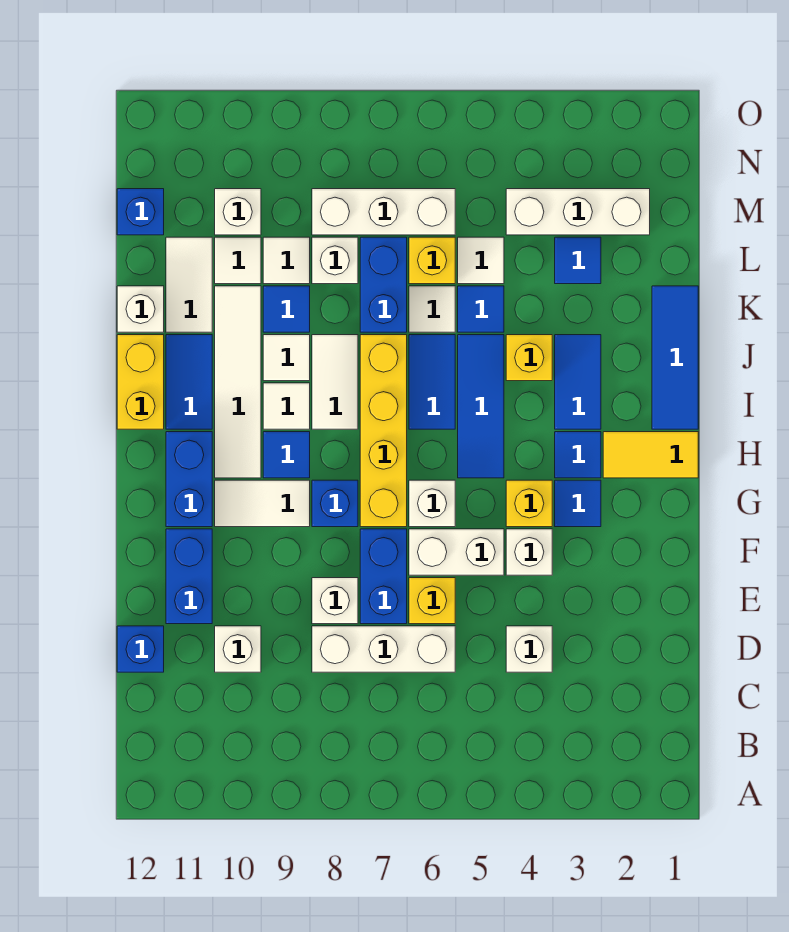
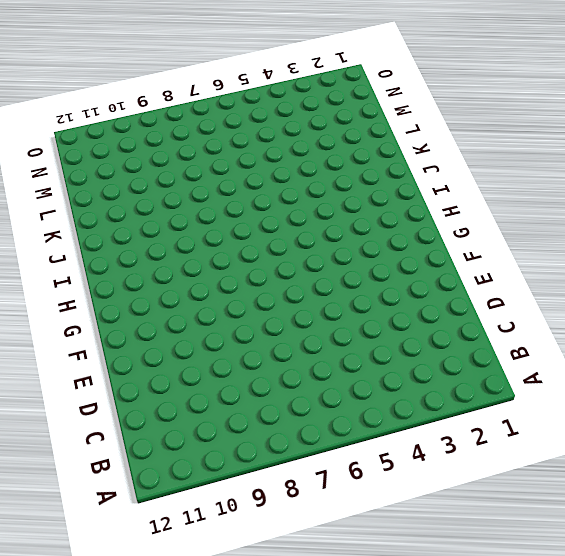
none -> white brick D4 level 1
none -> white brick D6:D8 level 1
none -> white brick D10 level 1
none -> blue brick D12 level 1

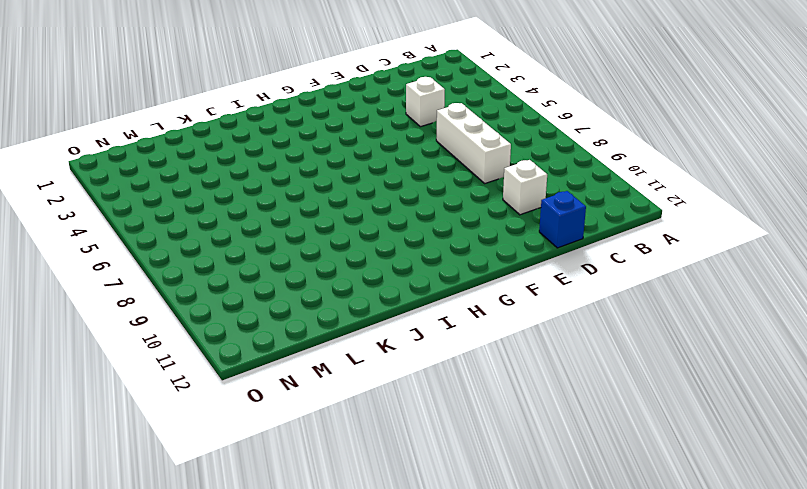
none -> yellow brick E6 level 1
none -> blue brick E7:F7 level 1
none -> white brick E8 level 1
none -> blue brick E11:F11 level 1

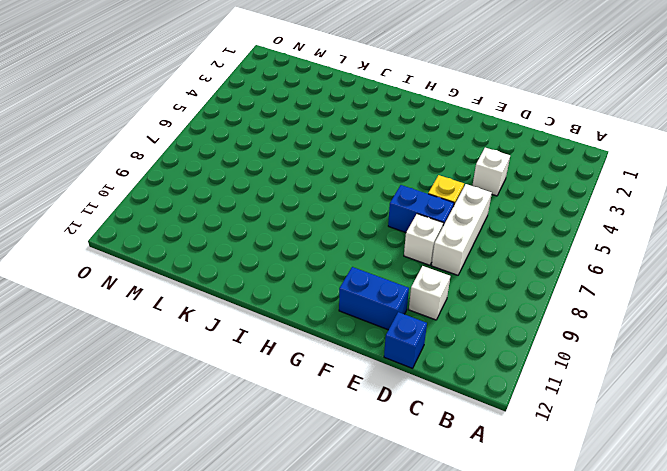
none -> white brick F4 level 1
none -> white brick F5:F6 level 1
none -> blue tile G3 level 1
none -> yellow brick G4 level 1

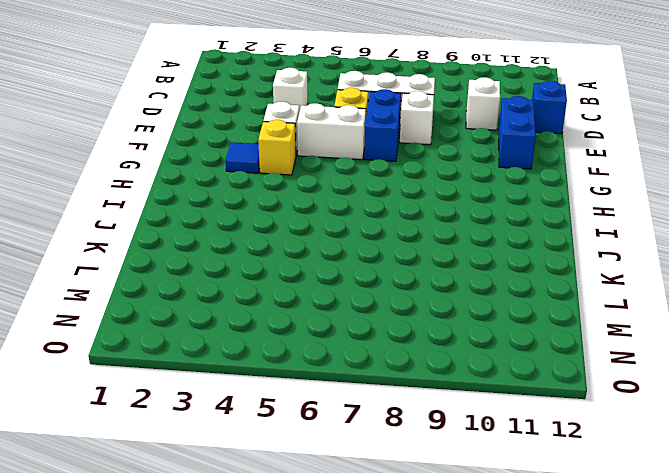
none -> white brick G6 level 1
none -> yellow brick G7:J7 level 1
none -> blue brick G8 level 1
none -> white tile G9:G10 level 1

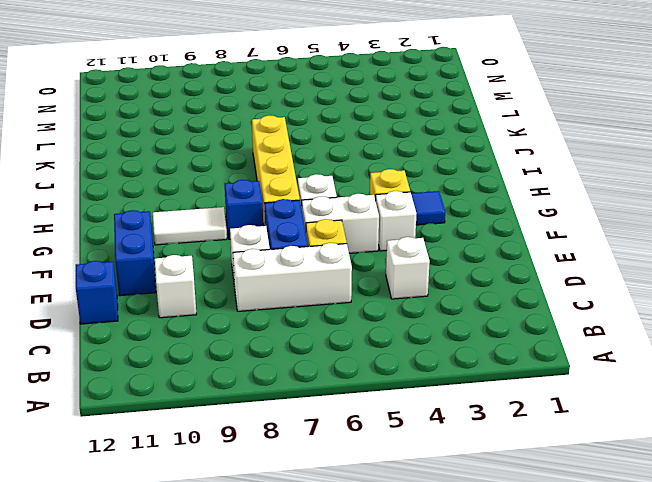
none -> blue brick G11:H11 level 1
none -> yellow tile H1:H2 level 1
none -> blue tile H3 level 1
none -> blue tile H5:J5 level 1

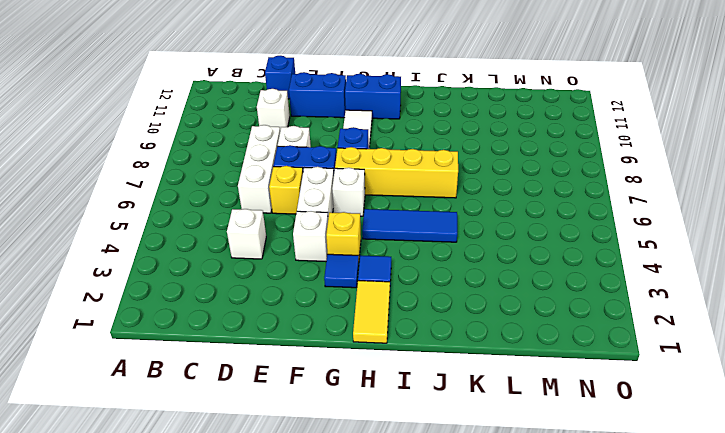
none -> blue tile H9 level 1
none -> white tile H10:K10 level 1
none -> blue tile I1:K1 level 1
none -> blue tile I3:J3 level 1

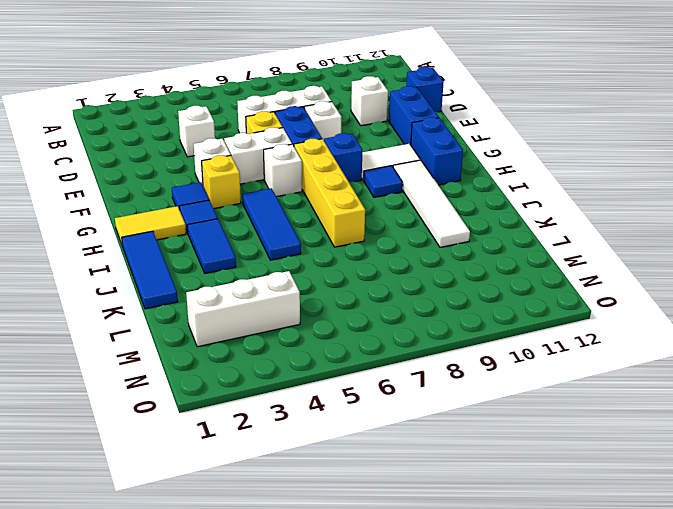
none -> blue tile I6:J6 level 1
none -> white tile I8:J8 level 1
none -> white tile I9 level 1
none -> blue tile I11:J11 level 1

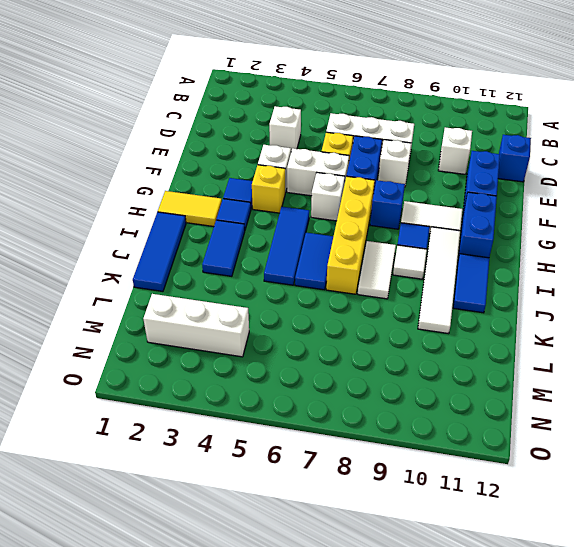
none -> yellow brick I12:J12 level 1
none -> yellow brick J4 level 1
none -> white tile J9 level 1
none -> blue tile K5 level 1

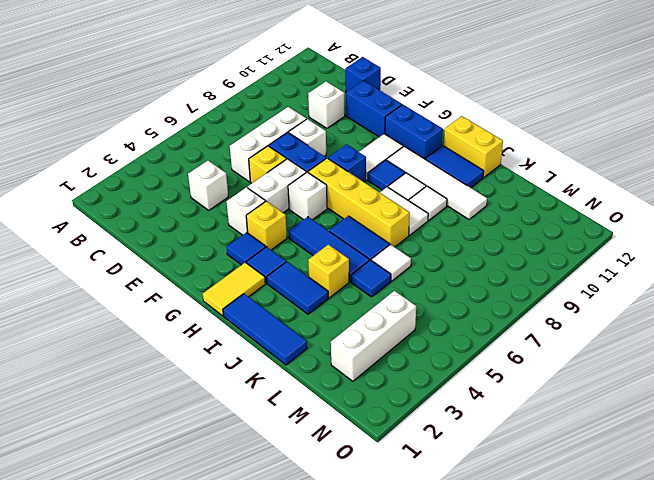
none -> blue brick K7:L7 level 1
none -> blue tile K9 level 1
none -> white tile K11:L11 level 1
none -> white brick K12 level 1

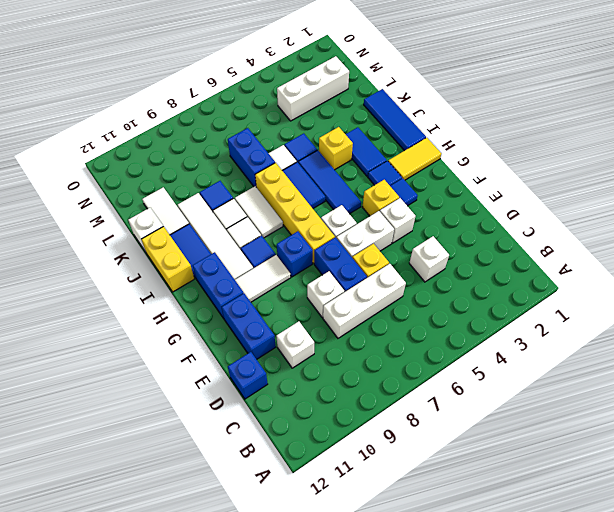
none -> blue tile L3 level 1
none -> white tile L5 level 1
none -> yellow brick L6 level 1
none -> white brick L8 level 1

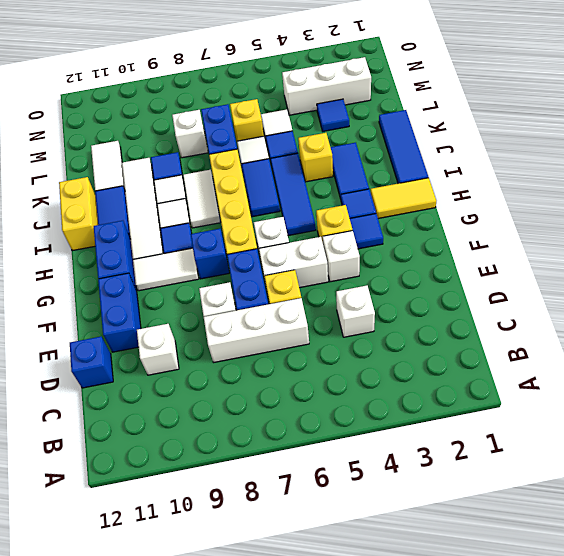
none -> white brick K12 level 1
none -> white tile L9 level 1
none -> white tile L10 level 1
none -> white brick M6:M8 level 1

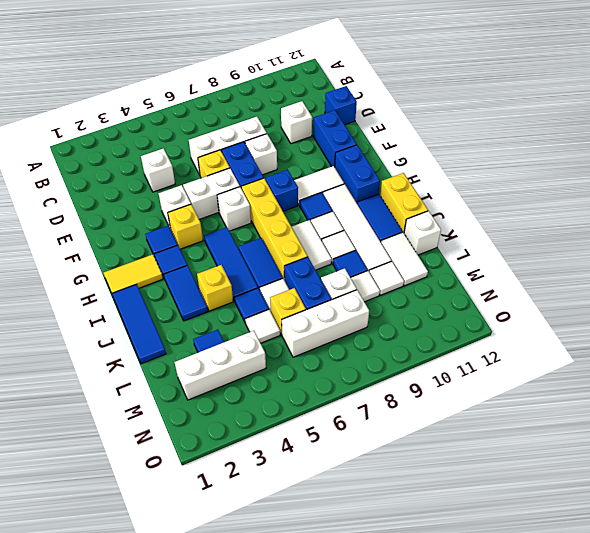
none -> white brick M10 level 1
none -> blue brick M12 level 1

